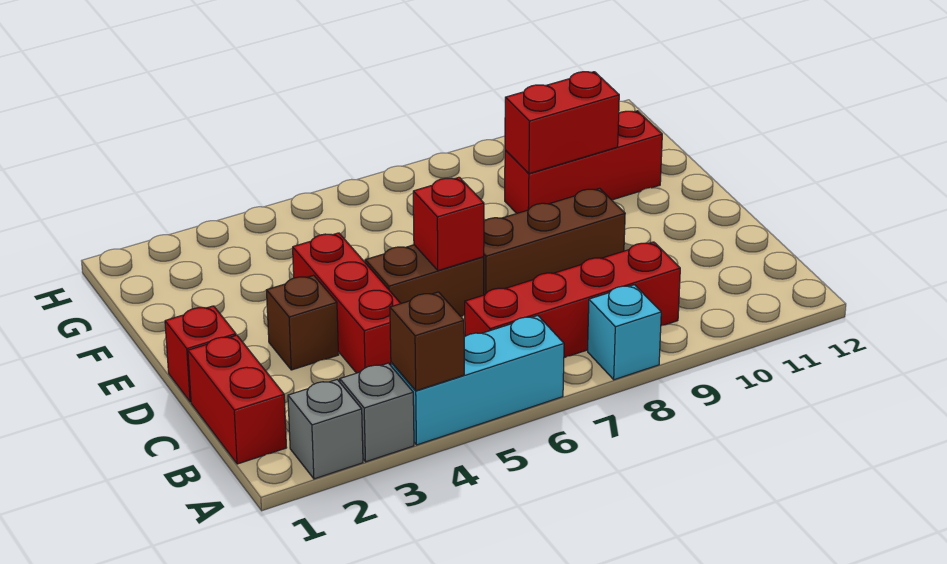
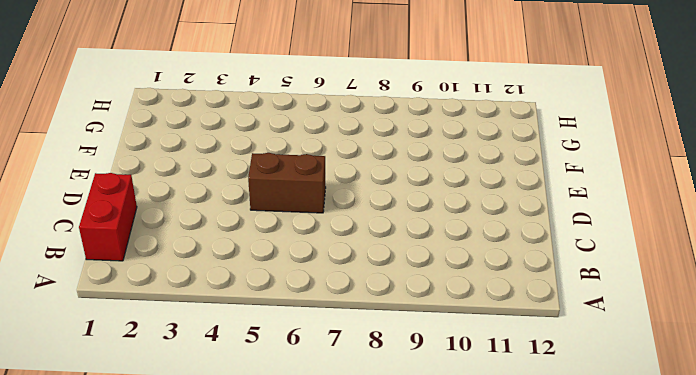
none -> grey brick A2 level 1
none -> grey brick A3 level 1
none -> cyan brick A4:A6 level 1

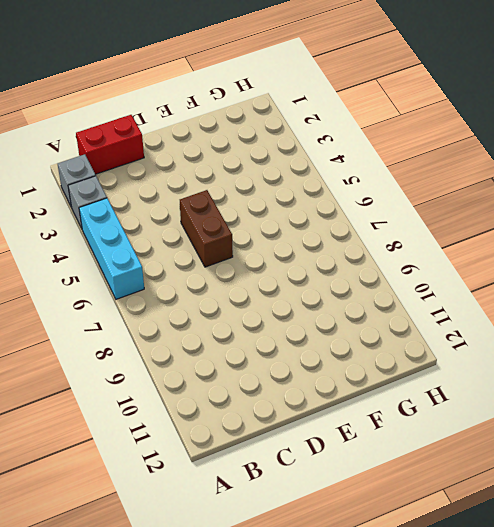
none -> cyan brick A8 level 1
none -> red brick B6:B9 level 1
none -> red brick C4:E4 level 1

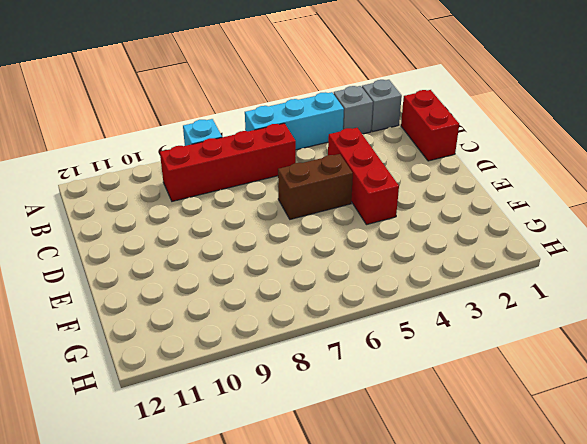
none -> red brick D1 level 1
none -> brown brick D3 level 1
none -> brown brick D7:D9 level 1

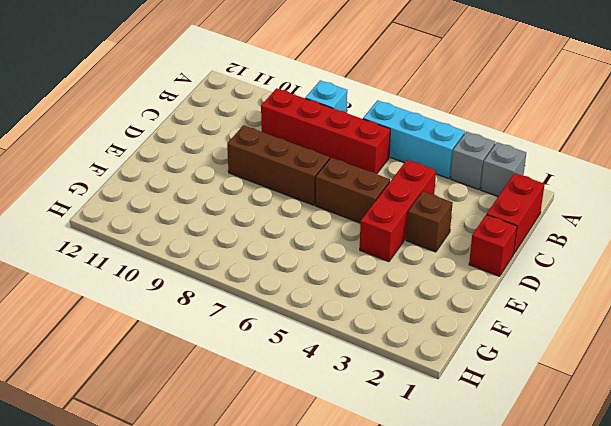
none -> red brick F9:F11 level 1
none -> brown brick A4 level 2
none -> red brick D6 level 2

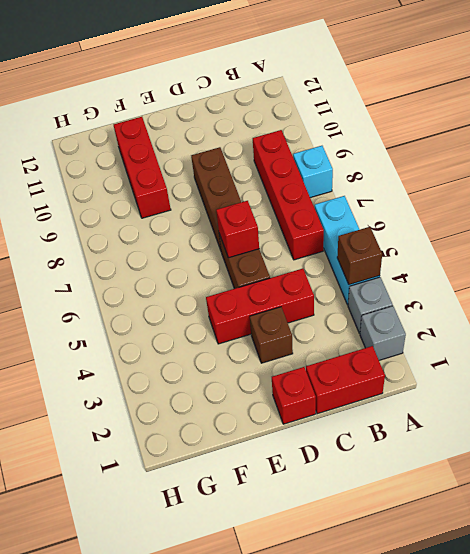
none -> red brick F9:F10 level 2

